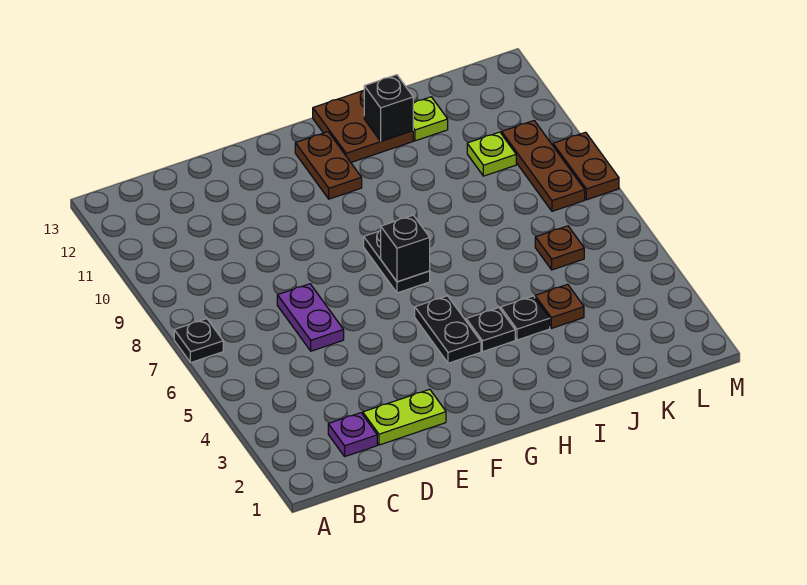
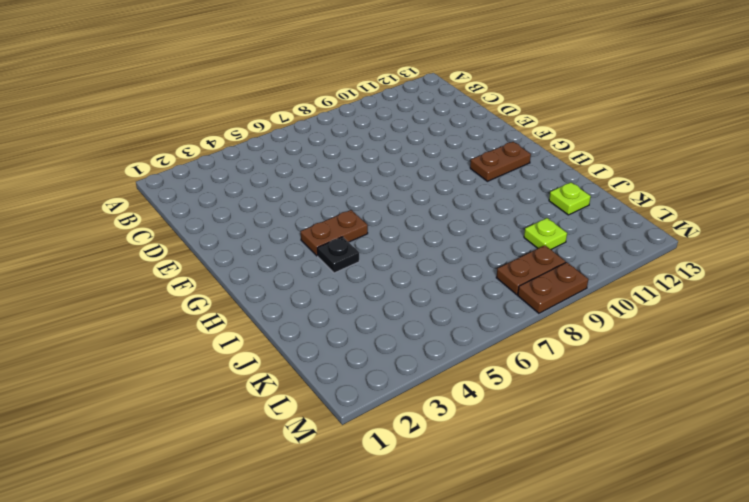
brown plate G4:G5 level 1 -> black plate G4:G5 level 1
brown plate L8:L9 level 1 -> brown plate L8:L10 level 1
none -> black plate A7 level 1
none -> purple plate C2 level 1
none -> lime plate D2:E2 level 1

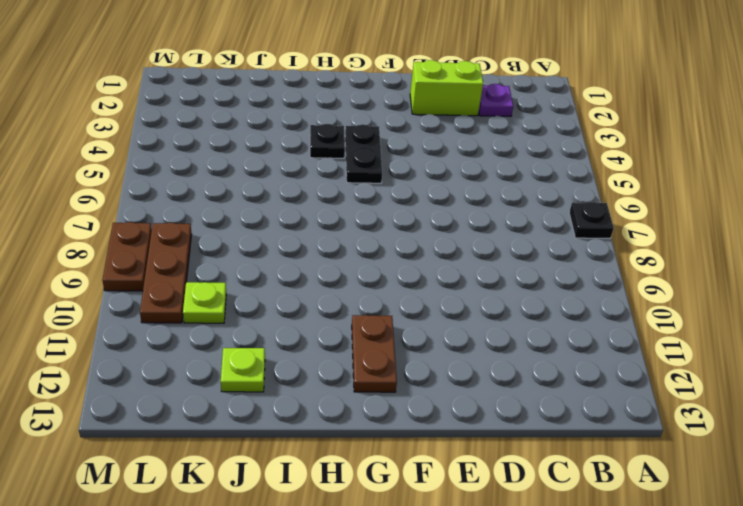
lime brick D2:E2 level 1 -> lime plate D2:E2 level 1
none -> purple plate D6:D7 level 1
none -> black plate G7:G8 level 1
none -> brown plate H12:I13 level 1

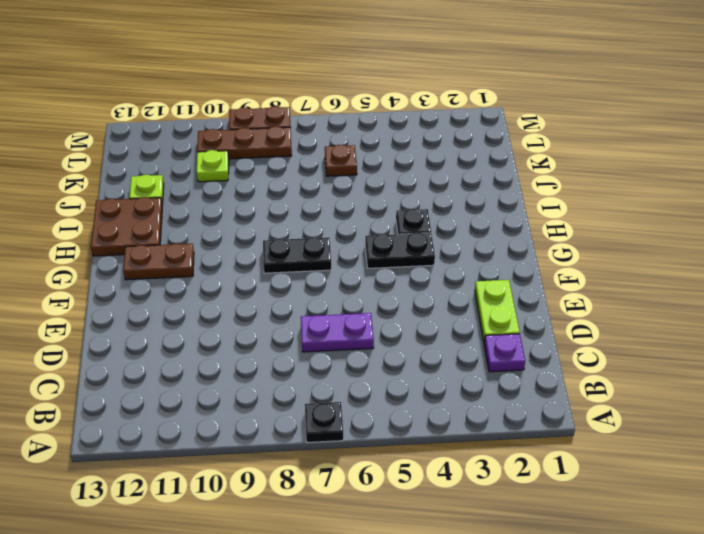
none -> black plate I4 level 1
none -> brown plate J4 level 1
none -> black brick G7 level 2

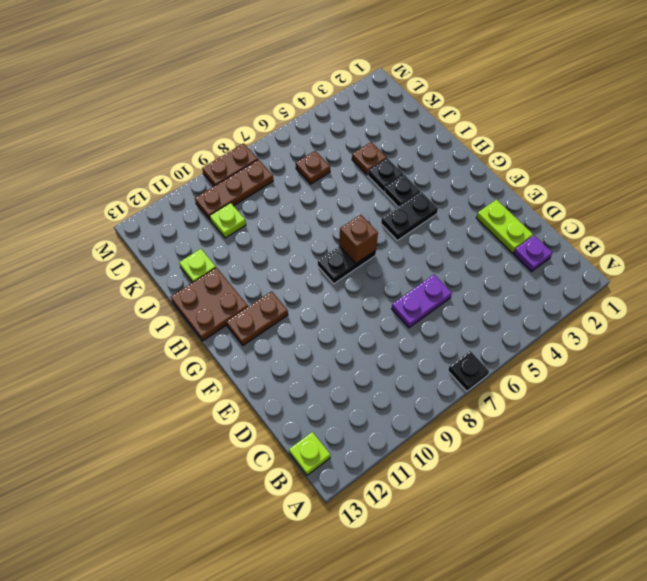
lime plate B13 level 1 -> none
brown brick G7 level 2 -> black brick G7 level 2
none -> black brick I12 level 2

